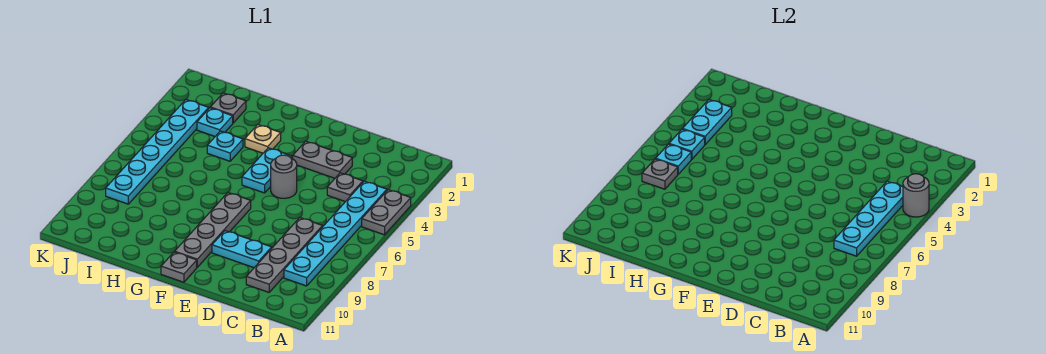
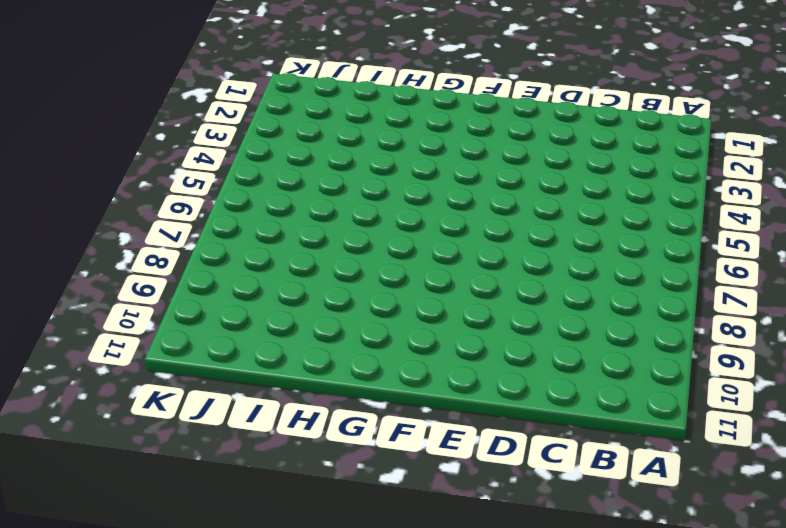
none -> grey plate A4:A5 level 1
none -> cyan plate B4:B9 level 1
none -> grey plate C4 level 1

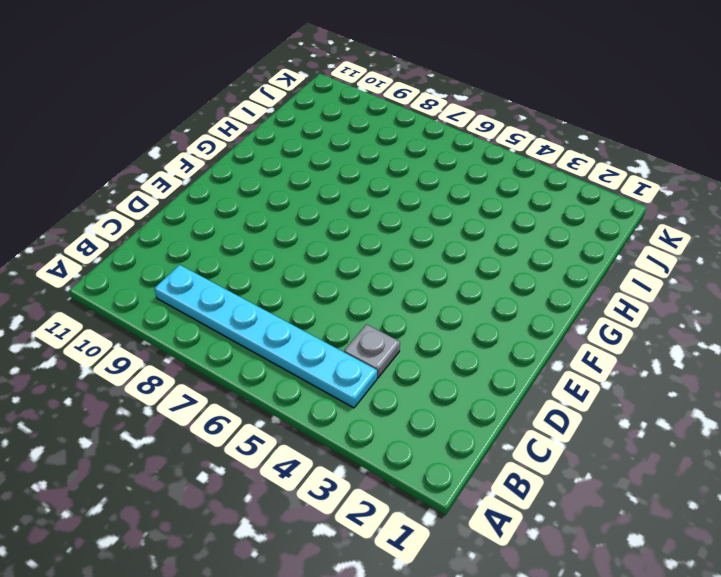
none -> grey plate A4:A5 level 1
none -> grey plate C7:C10 level 1
none -> grey plate D3:E3 level 1

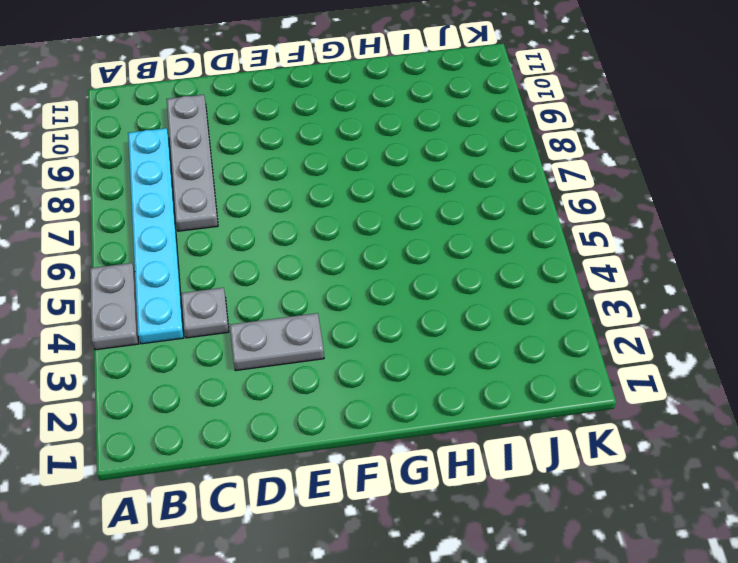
none -> cyan plate D9:E9 level 1
none -> grey round brick E5 level 1
none -> cyan plate F4:F5 level 1

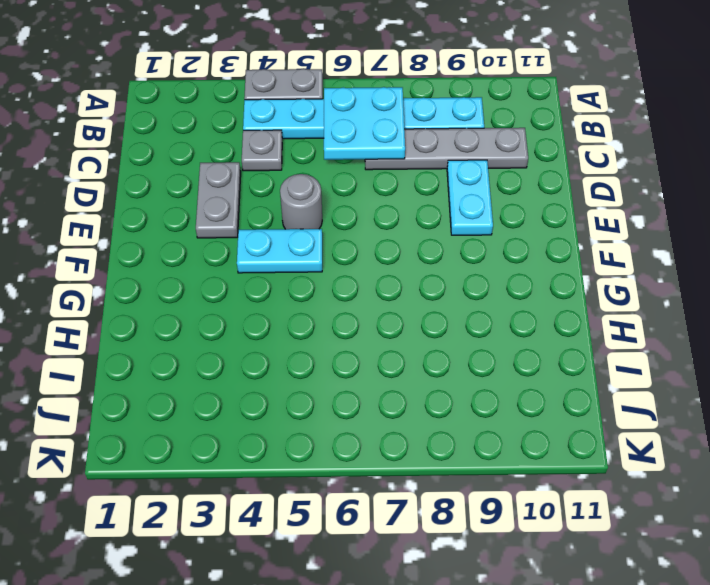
cyan plate B6:C7 level 2 -> cyan plate B4:B7 level 2
none -> grey plate F7:F10 level 1
none -> grey plate F11 level 1
none -> tan plate G3 level 1

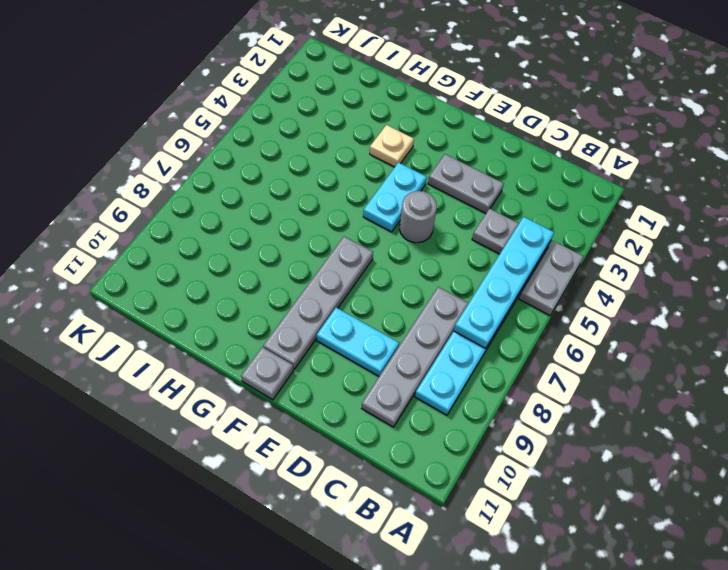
none -> cyan plate H4 level 1
none -> grey plate I2 level 1
none -> cyan plate I3 level 1

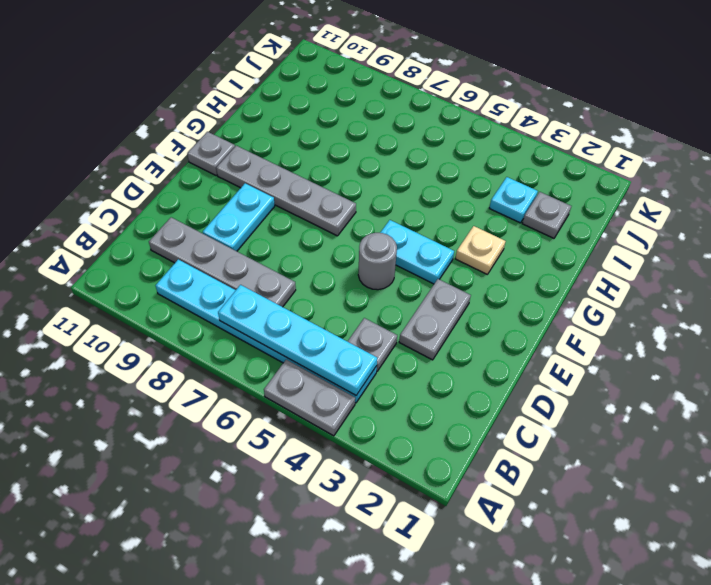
none -> cyan plate H4 level 1
none -> cyan plate J3:J8 level 1
none -> grey round brick A4 level 2

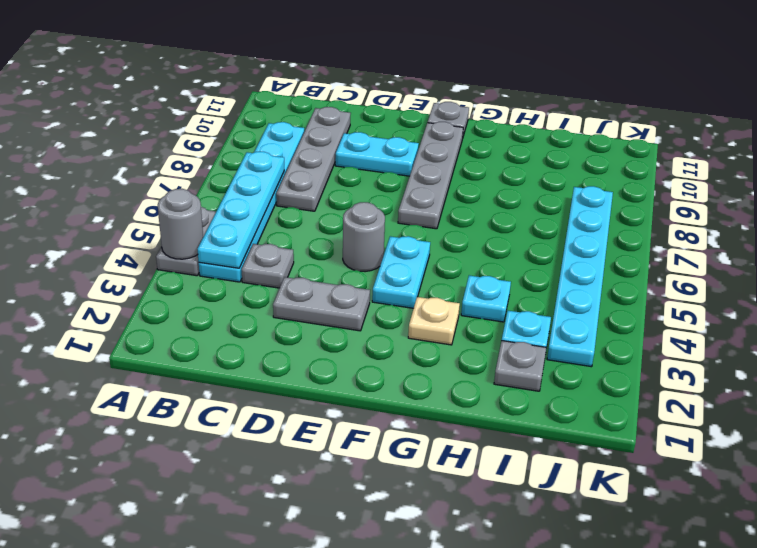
none -> cyan plate J3:J4 level 2
none -> cyan plate J5 level 2
none -> cyan plate J6 level 2

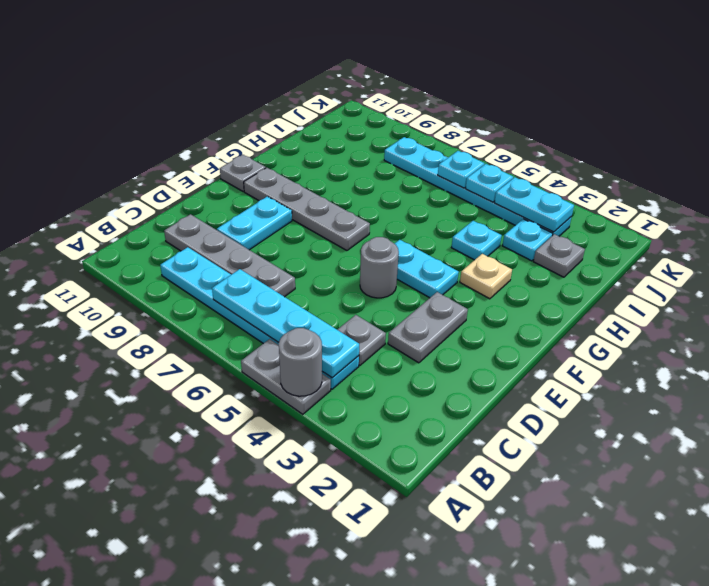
none -> grey plate J7 level 2

